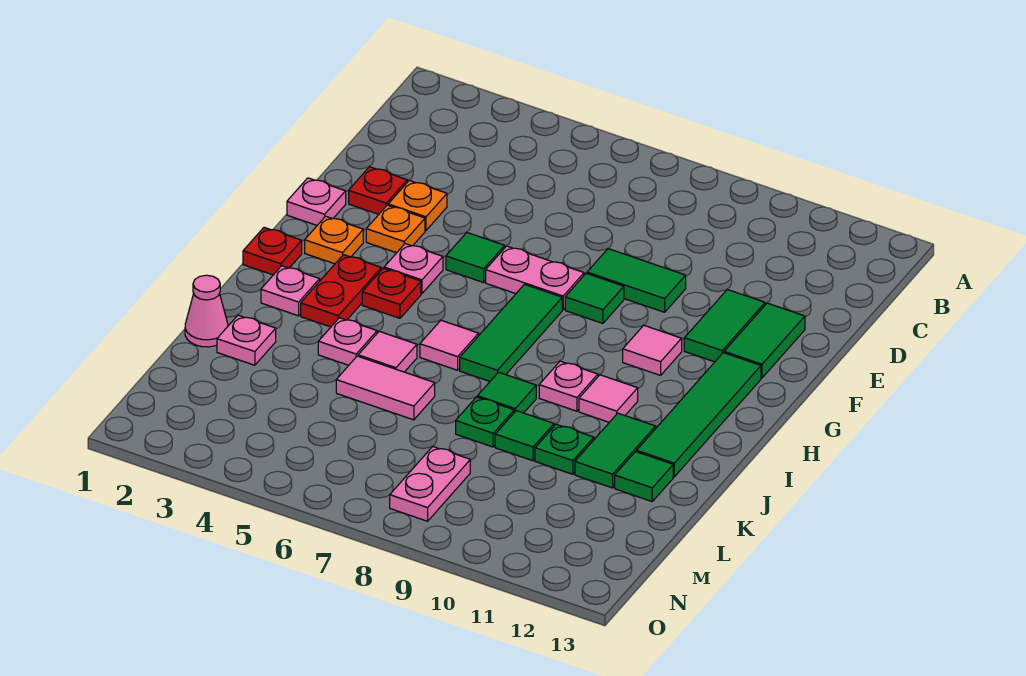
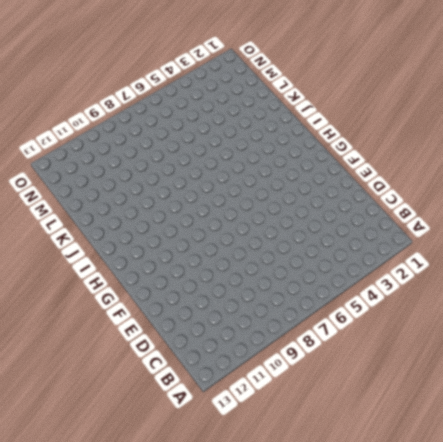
none -> red plate E2 level 1
none -> orange plate E3 level 1
none -> green tile E8:E9 level 1
none -> green tile E11:F11 level 1

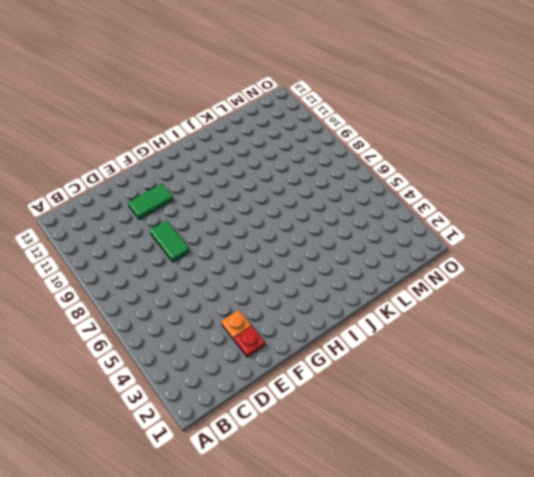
none -> green tile E12:F12 level 1
none -> pink plate F1 level 1
none -> orange plate F3 level 1
none -> green tile F5 level 1

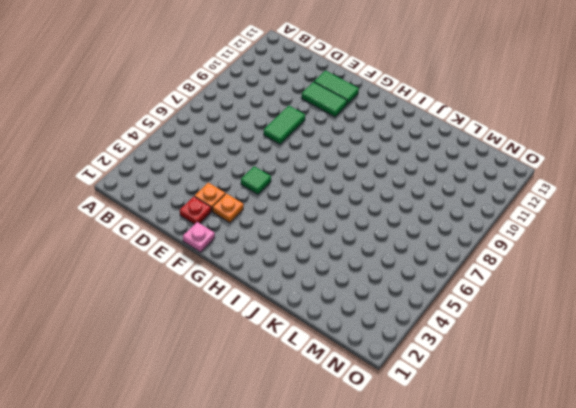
none -> pink plate F6:F7 level 1
none -> green tile F8 level 1
none -> orange plate G2 level 1
none -> pink plate G4 level 1

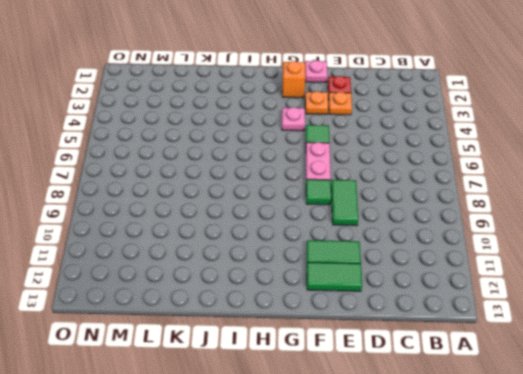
orange brick G2 level 1 -> orange plate G2 level 1
none -> green tile G7:I7 level 1
none -> pink tile G10 level 1
none -> green tile G12:J12 level 1
none -> red plate H1 level 1

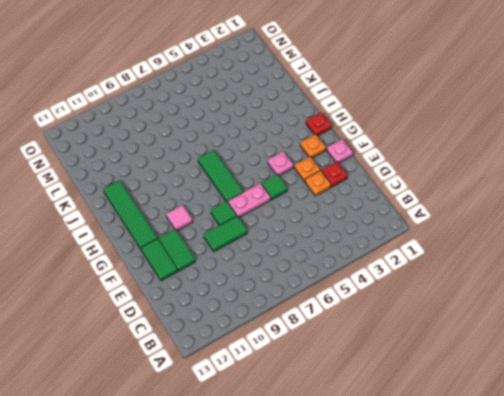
none -> red plate H3:I3 level 1
none -> red plate H4 level 1
none -> pink plate I2 level 1
none -> pink tile I6 level 1

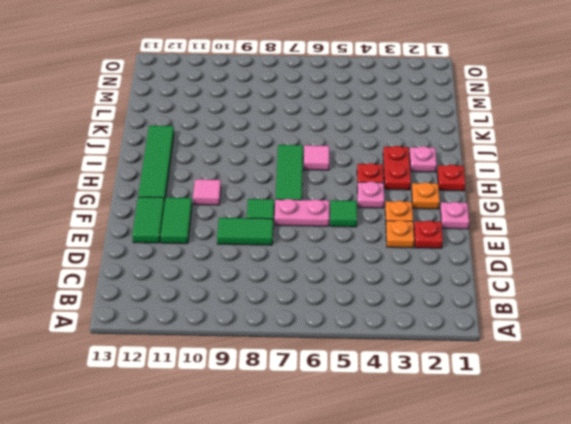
none -> pink plate I9 level 1
none -> pink tile I10 level 1
none -> pink plate J4 level 1
none -> pink tile J5 level 1

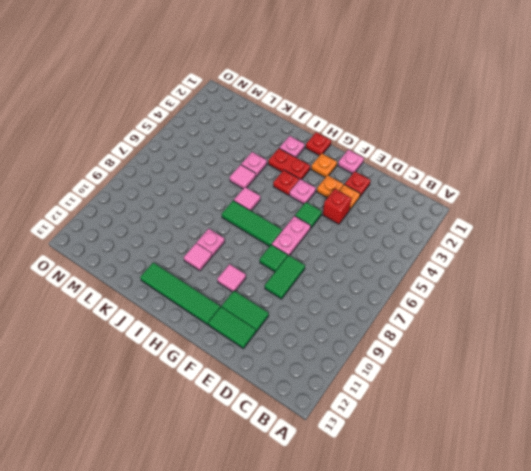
red brick E4 level 1 -> none
none -> green tile J8 level 1
none -> green tile J11:K11 level 1
none -> pink cone K1 level 1
none -> pink plate K2 level 1

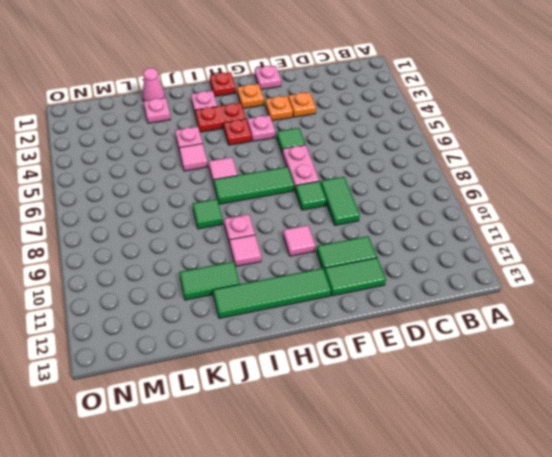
none -> red plate E2 level 1
none -> pink tile K5:K6 level 1
none -> green plate K8 level 1
none -> green tile K9 level 1

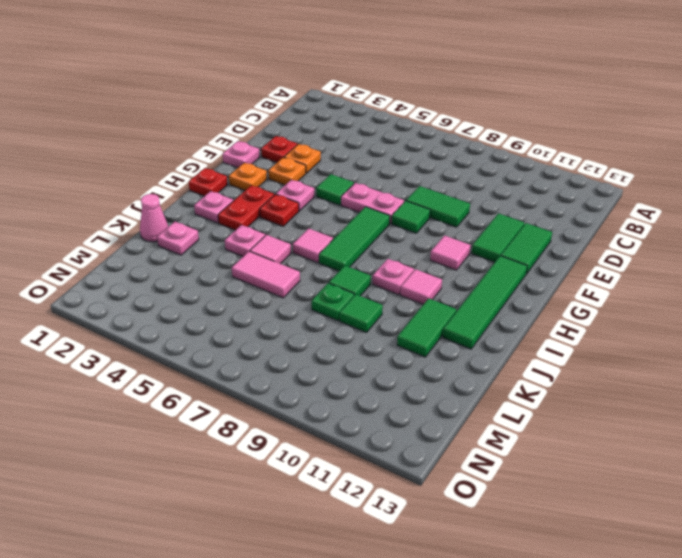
none -> green plate K10 level 1
none -> green tile K12 level 1
none -> pink plate M8:N8 level 1

